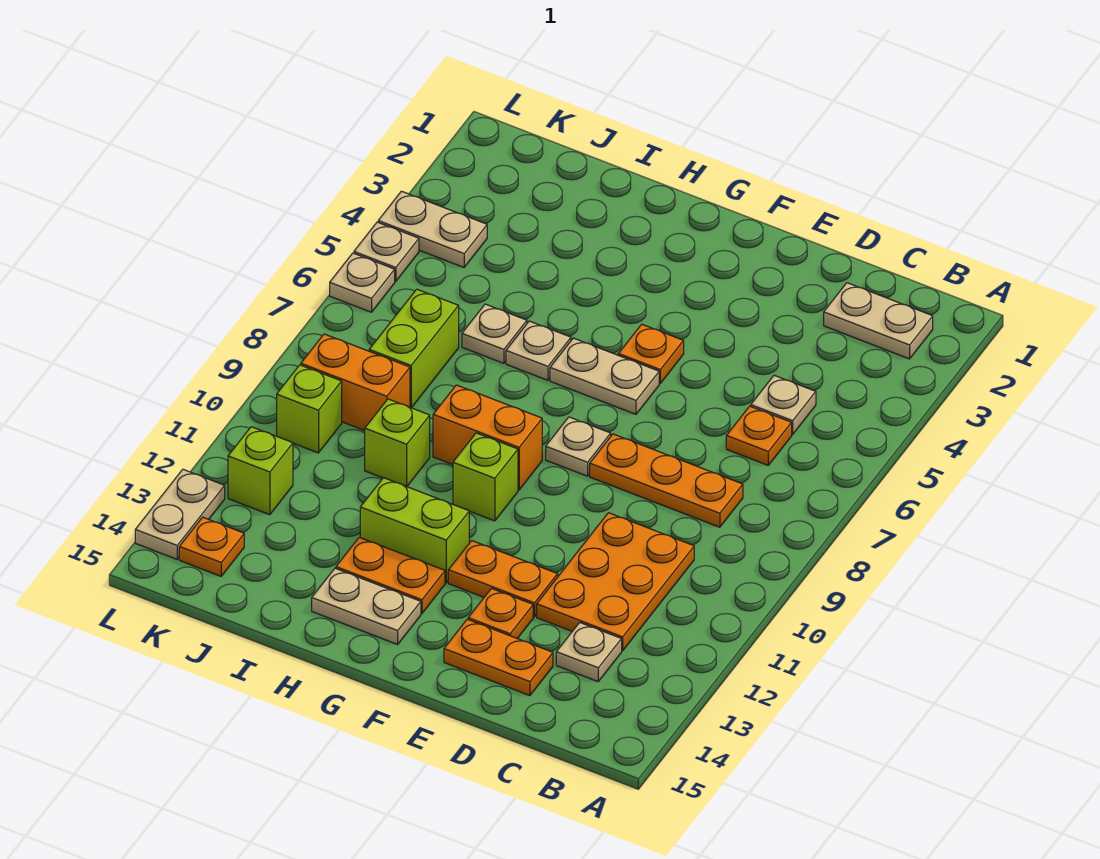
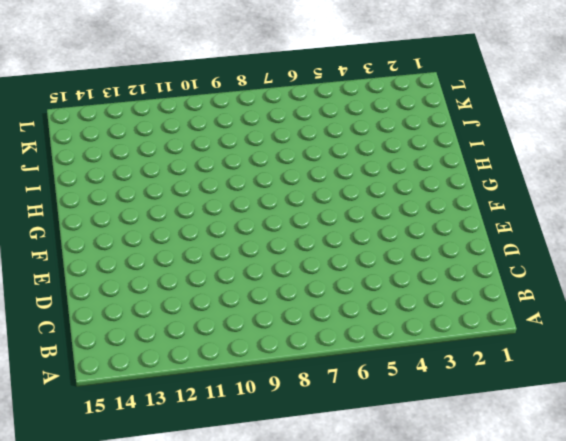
none -> tan plate B2:C2 level 1
none -> tan plate C5 level 1
none -> orange plate C6 level 1

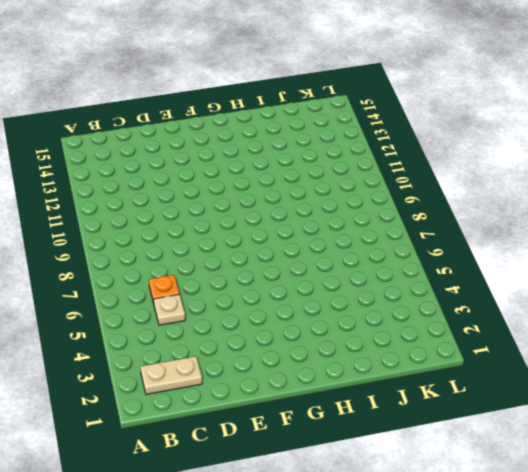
none -> orange plate C8:E8 level 1
none -> orange plate C10:D12 level 1
none -> tan plate C13 level 1

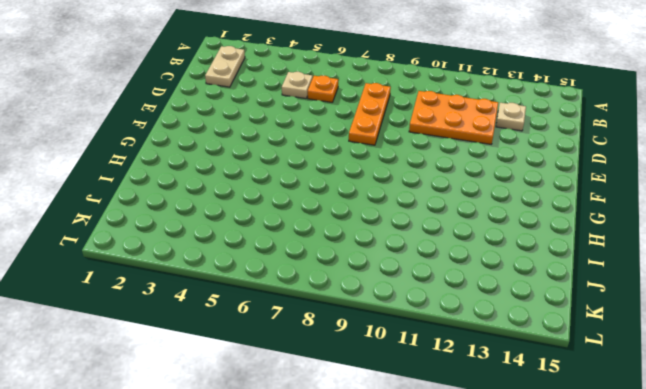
none -> orange plate D14:E14 level 1
none -> orange plate E12:F12 level 1
none -> orange plate E13 level 1

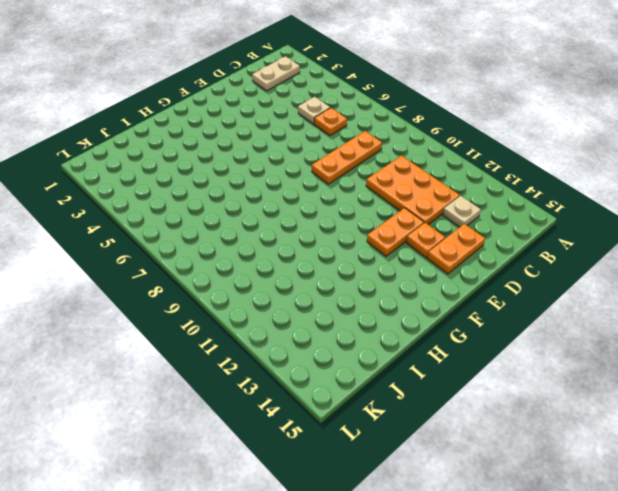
none -> orange plate F5 level 1
none -> tan plate F6:G6 level 1
none -> tan plate F8 level 1

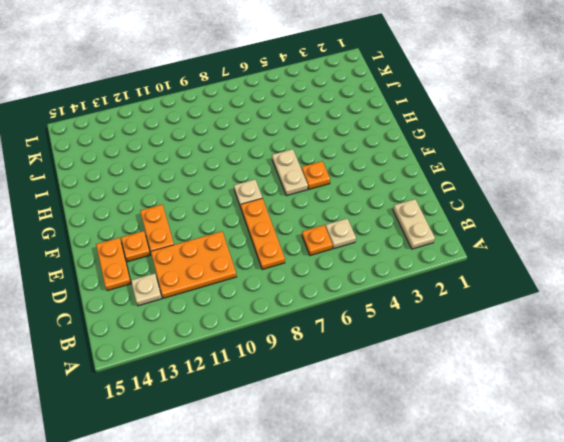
none -> orange brick G9:H9 level 1
none -> lime brick G10 level 1
none -> lime brick G12:H12 level 1

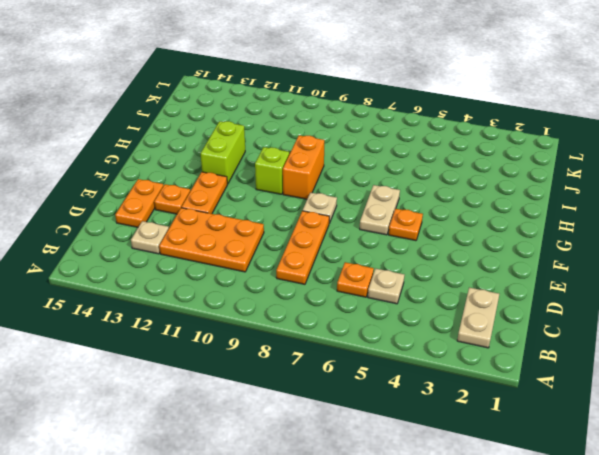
none -> orange plate G13:H13 level 1
none -> tan plate G14:H14 level 1
none -> tan plate H6 level 1

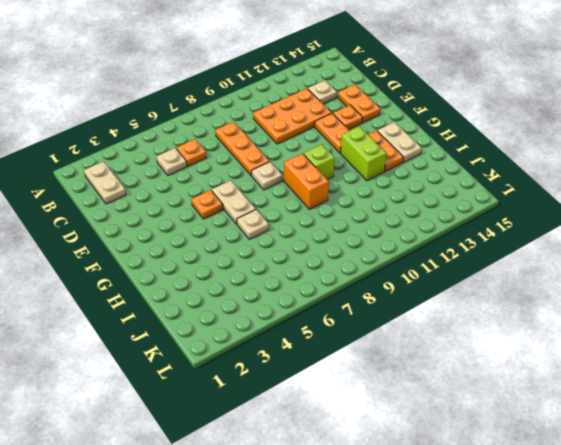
none -> tan plate I6 level 1
none -> lime brick I10 level 1
none -> lime brick J7:J8 level 1

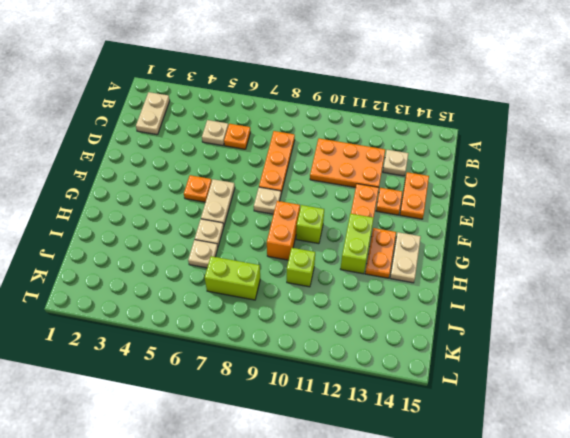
none -> orange brick J9:K9 level 1
none -> tan plate K4:L4 level 1
none -> lime brick K10 level 1

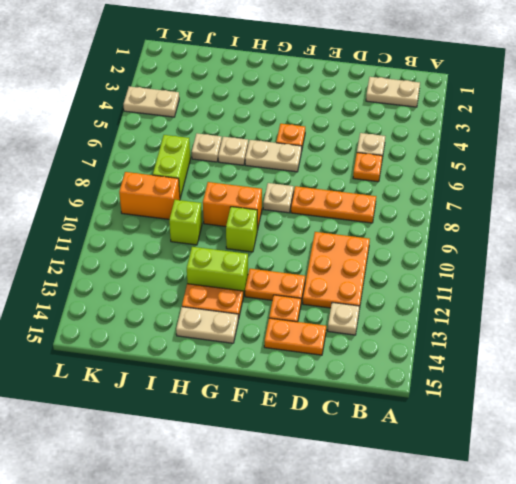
none -> lime brick K10 level 1
none -> lime brick K12 level 1
none -> orange plate K14 level 1

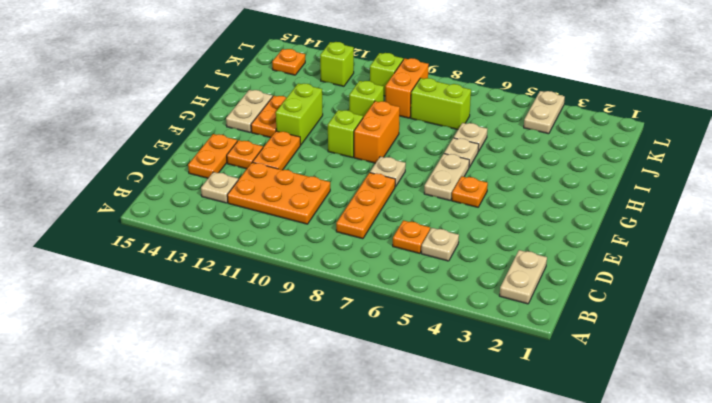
none -> tan plate L5 level 1
none -> tan plate L6 level 1
none -> tan plate L13:L14 level 1

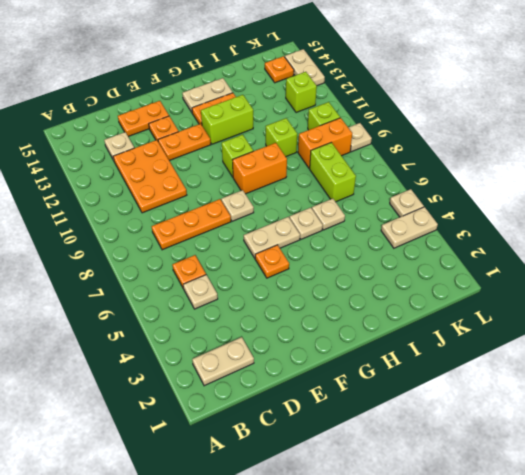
tan plate L9 level 1 -> tan plate L6 level 1

